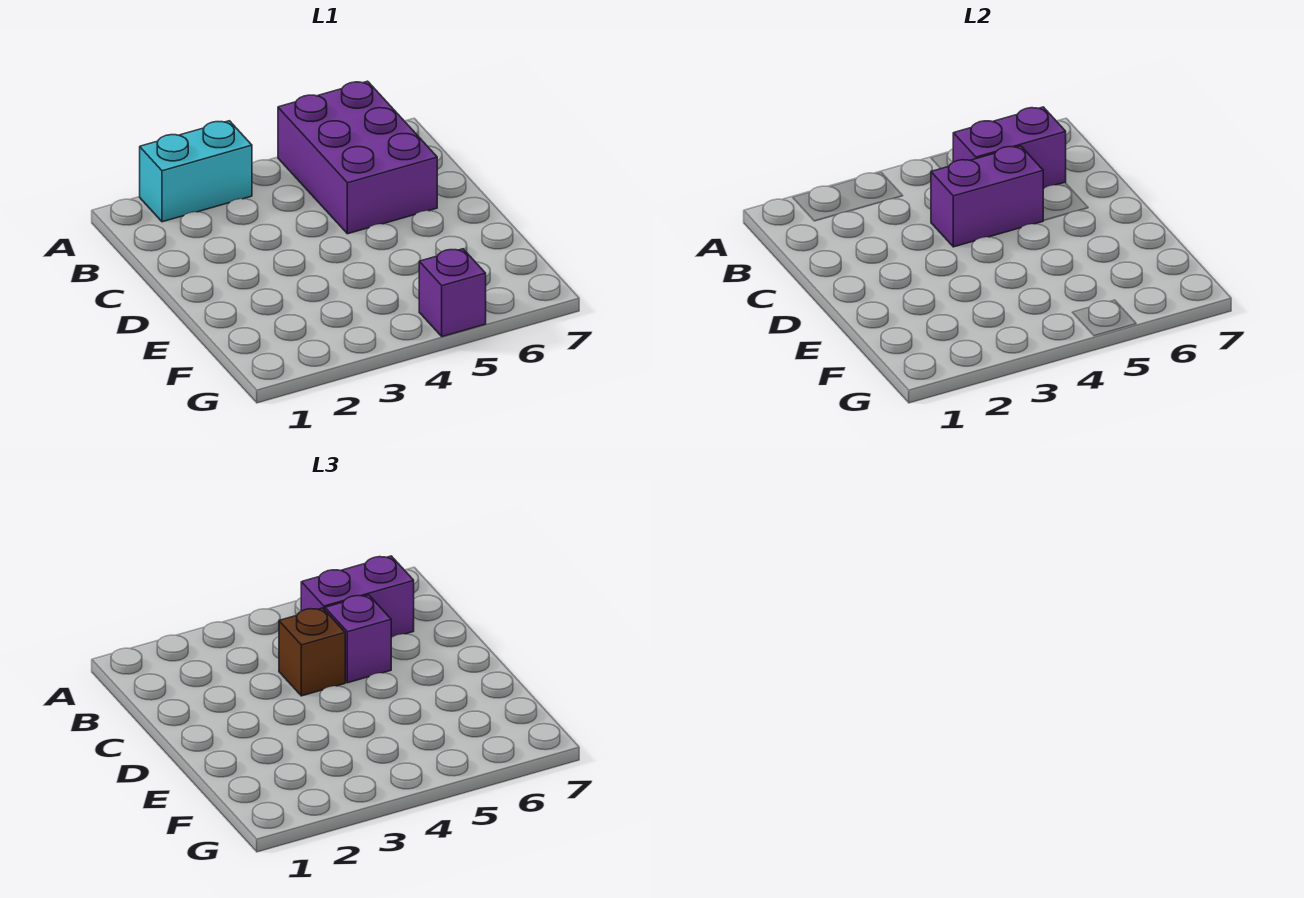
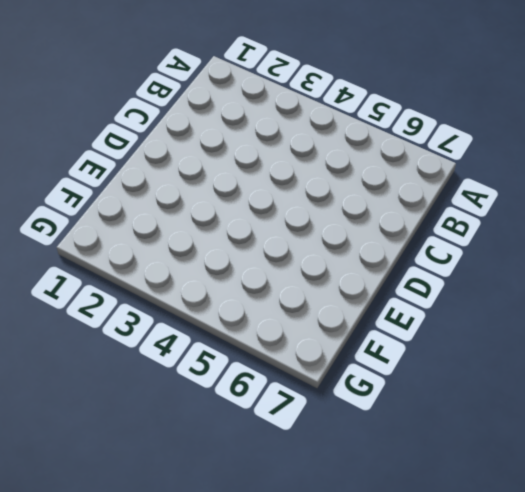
none -> cyan brick A2:A3 level 1
none -> purple brick A5:C6 level 1

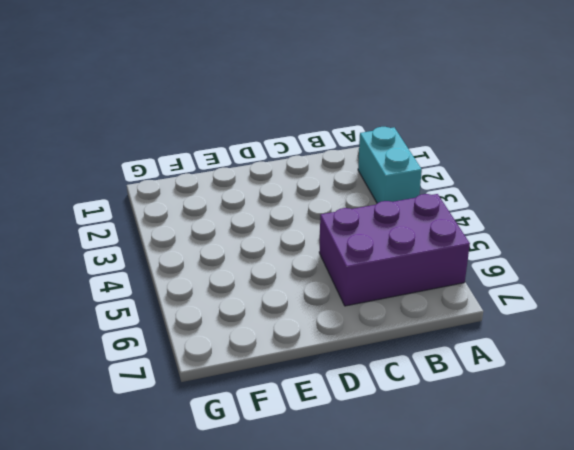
none -> purple brick G5 level 1
none -> purple brick B5:B6 level 2

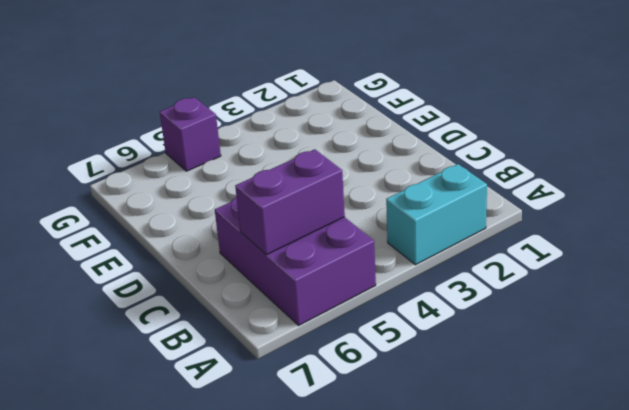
none -> purple brick C4:C5 level 2
none -> purple brick B5:B6 level 3

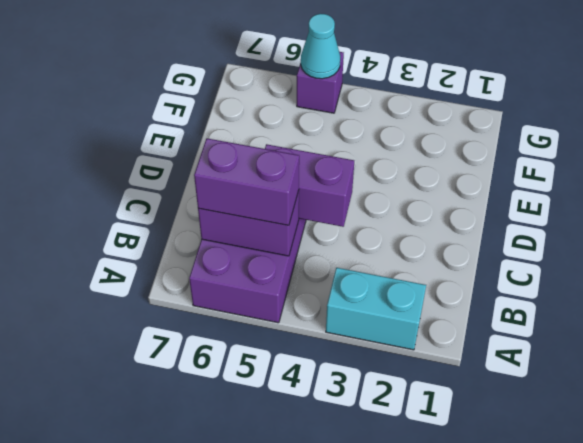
cyan cone G5 level 2 -> none
none -> brown brick C4 level 3
none -> purple brick C5 level 3

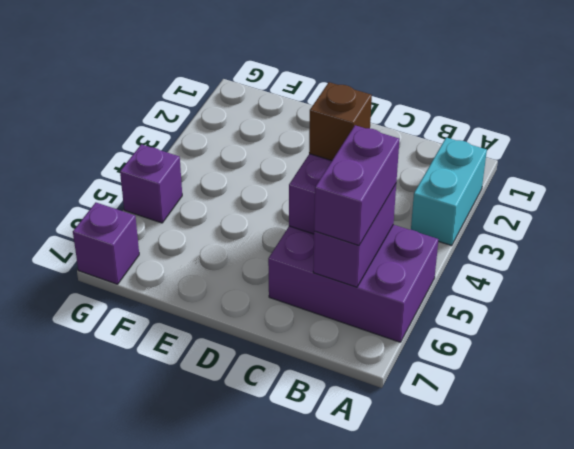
purple brick G7 level 1 -> purple brick C5 level 3

